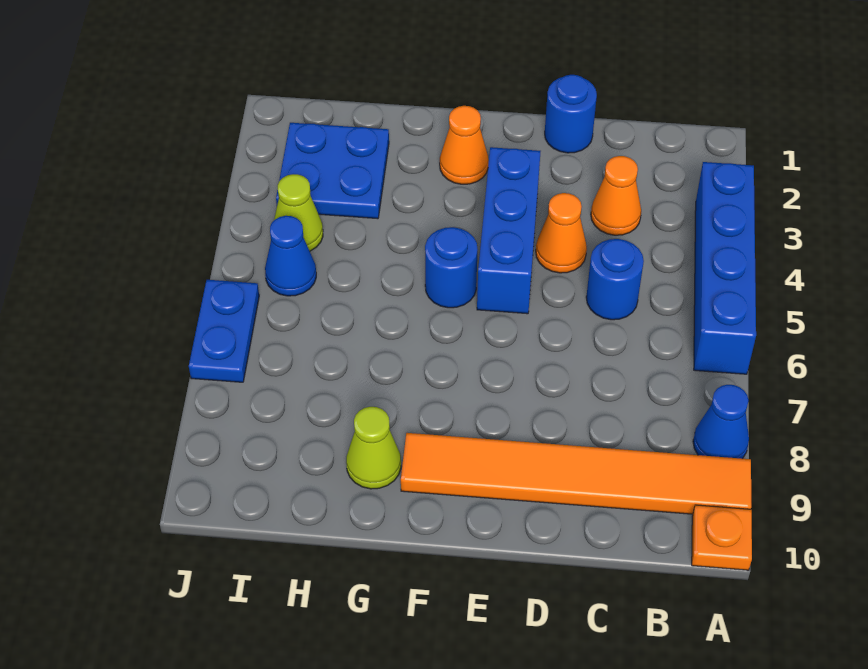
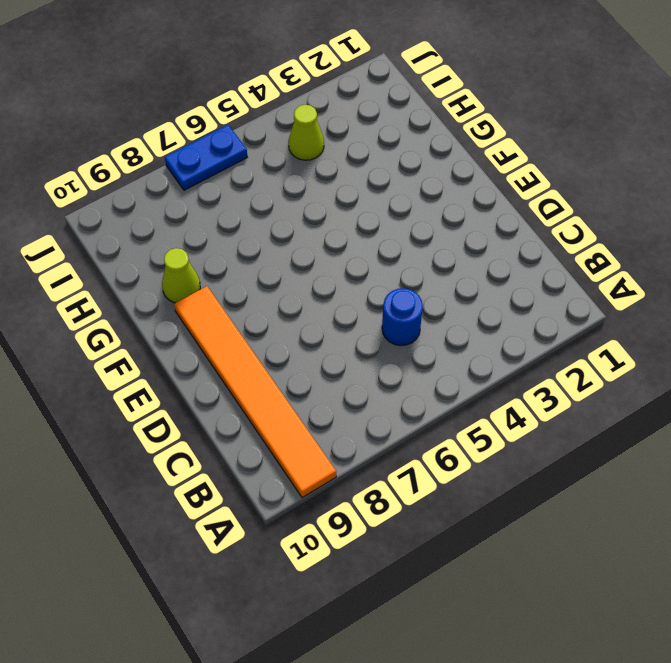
none -> blue brick A3:A6 level 1
none -> blue cone A8 level 1
none -> orange plate A10 level 1

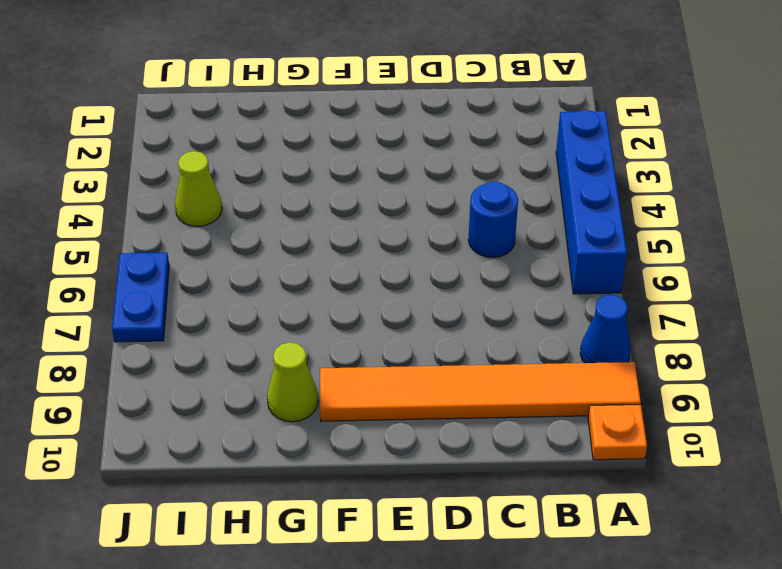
none -> orange cone C3 level 1
none -> blue round brick D1 level 1
none -> orange cone D4 level 1

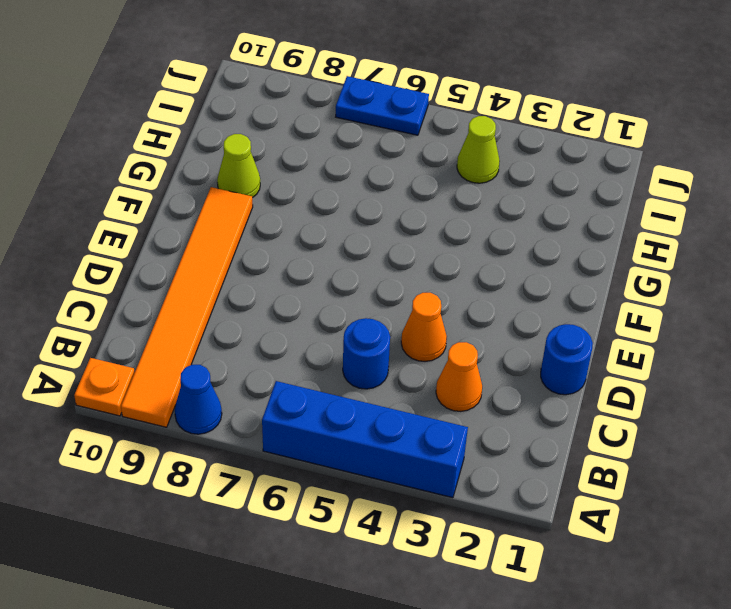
none -> blue brick E3:E5 level 1
none -> orange cone F2 level 1
none -> blue round brick F5 level 1

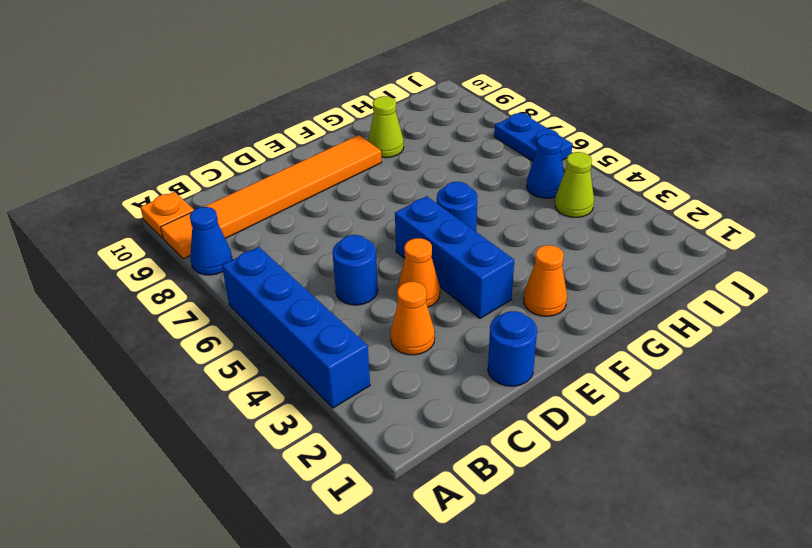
none -> blue plate H2:I3 level 1

